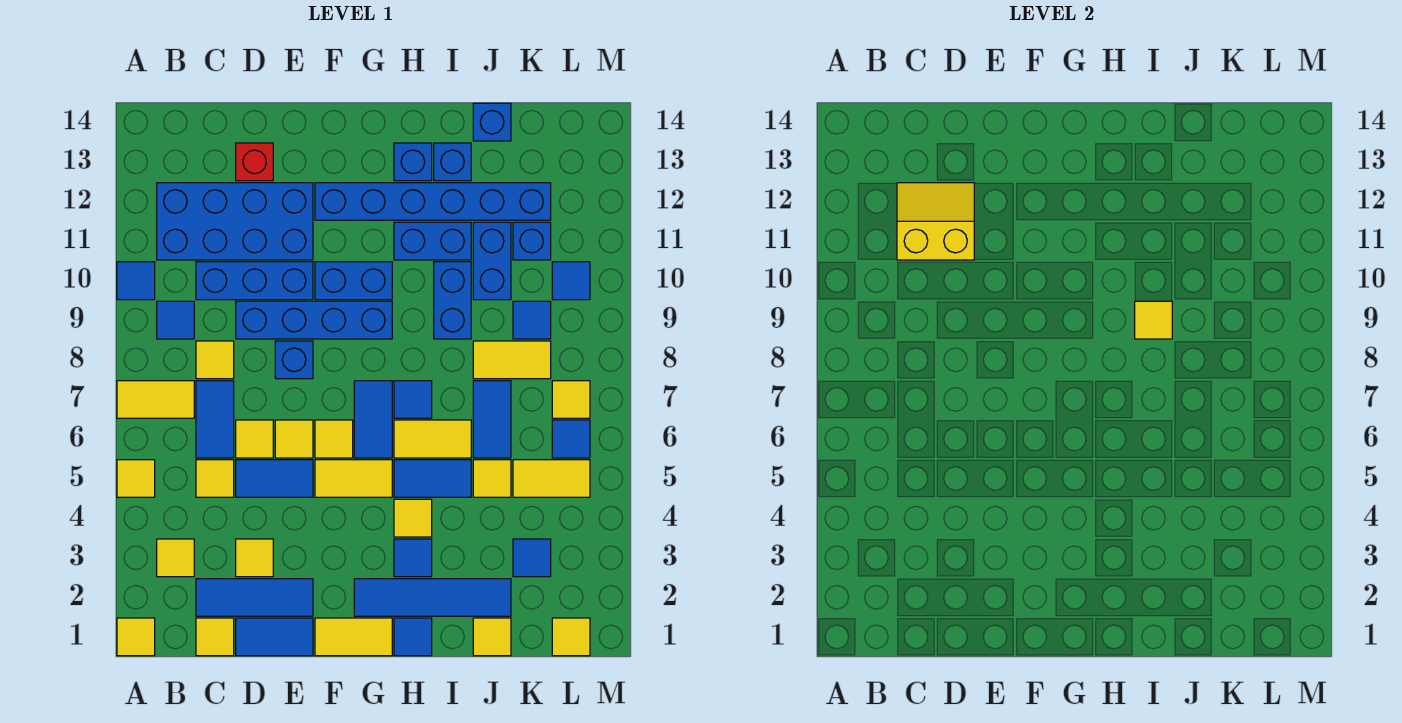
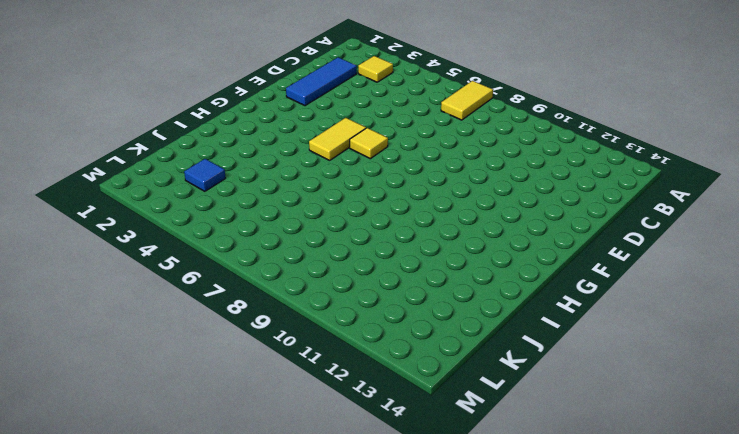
none -> yellow tile A1 level 1
none -> yellow tile A5 level 1
none -> blue tile A10 level 1
none -> blue tile B9 level 1

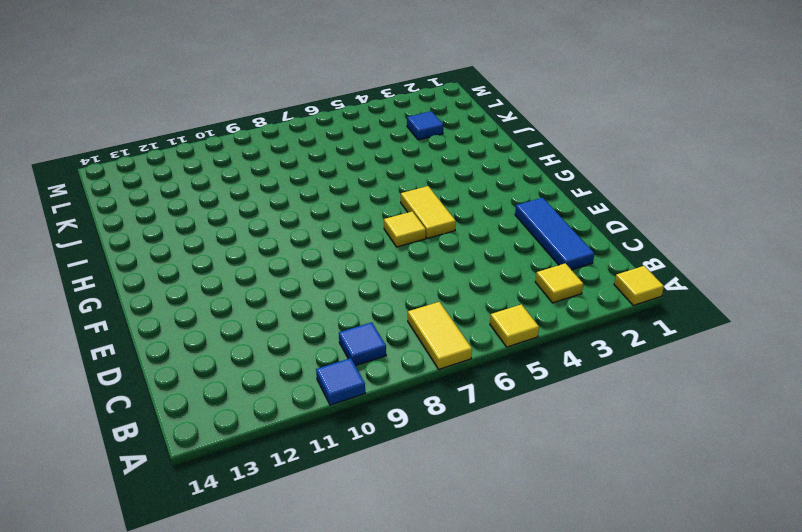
none -> blue brick B11:E12 level 1
none -> yellow tile C1 level 1
none -> yellow tile C5 level 1
none -> blue tile C6:C7 level 1

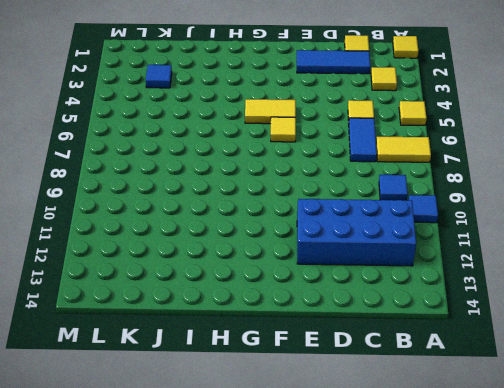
none -> yellow tile C8 level 1
none -> blue brick C10:E10 level 1
none -> blue tile D1:E1 level 1
none -> yellow tile D3 level 1

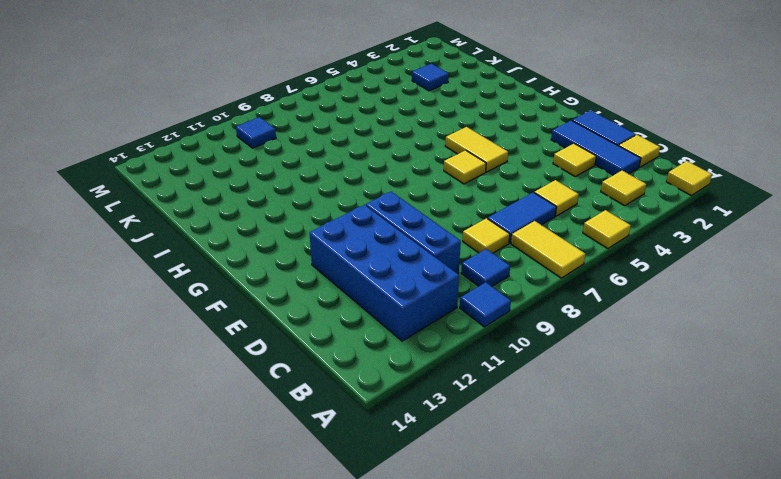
none -> blue tile D5:E5 level 1
none -> yellow tile D6 level 1
none -> blue brick D9:G9 level 1
none -> red brick D13 level 1

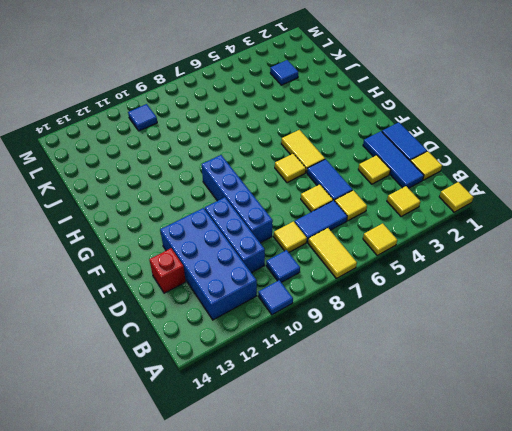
none -> yellow tile E6 level 1
none -> blue brick E8 level 1
none -> yellow tile F1:G1 level 1
none -> blue brick F10:G10 level 1

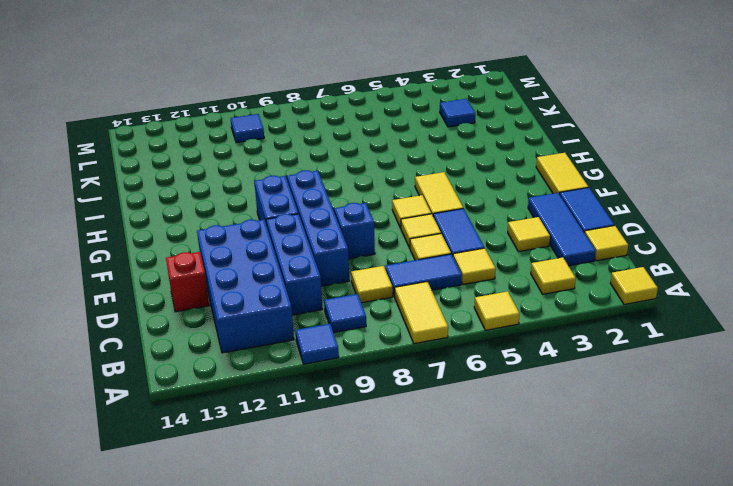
none -> blue brick F12:K12 level 1
none -> blue tile G2:J2 level 1
none -> blue tile G6:G7 level 1
none -> blue tile H1 level 1

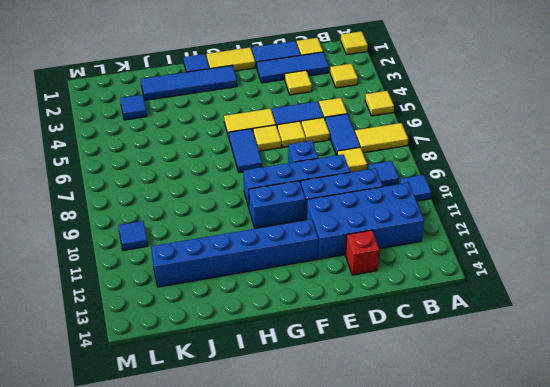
none -> blue tile H3 level 1
none -> yellow tile H4 level 1
none -> blue tile H5:I5 level 1
none -> yellow tile H6:I6 level 1

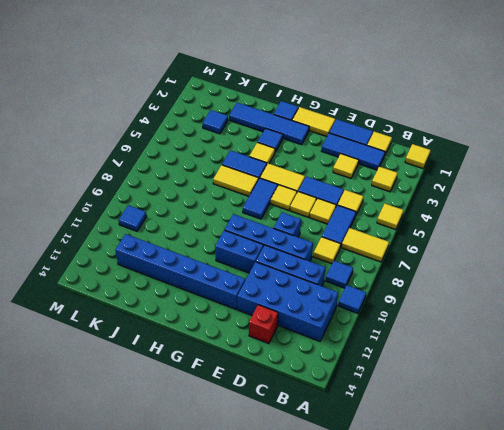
none -> blue tile H7 level 1
none -> blue brick H11:I11 level 1
none -> blue brick H13 level 1
none -> blue brick I9:I10 level 1

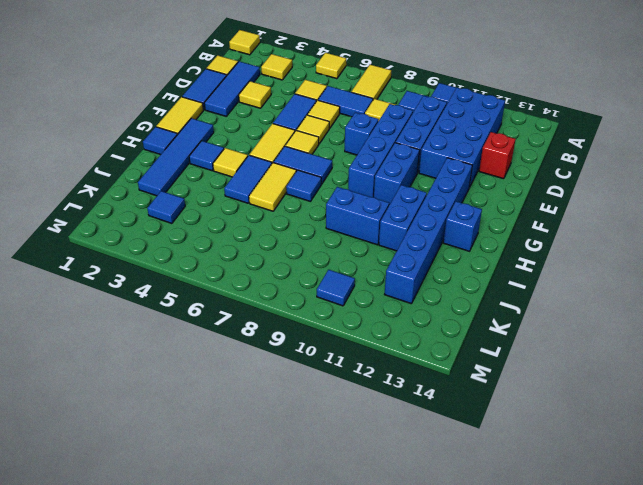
none -> blue brick I13 level 1
none -> yellow tile J1 level 1
none -> yellow tile J5 level 1
none -> blue tile J6:J7 level 1

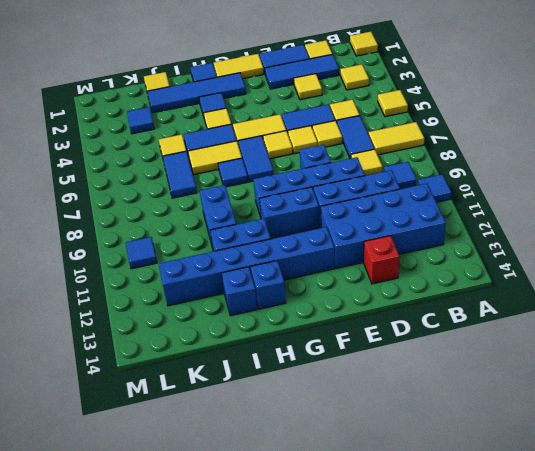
none -> yellow tile J8:K8 level 1
none -> blue brick J10:J11 level 1
none -> blue brick J14 level 1
none -> yellow tile K5:L5 level 1

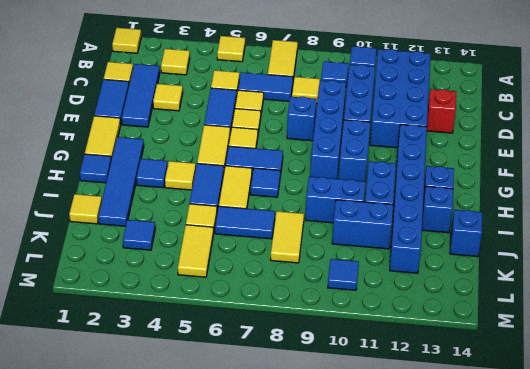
none -> blue tile K9 level 1
none -> blue brick K11 level 1
none -> yellow tile L1 level 1
none -> blue tile L6 level 1

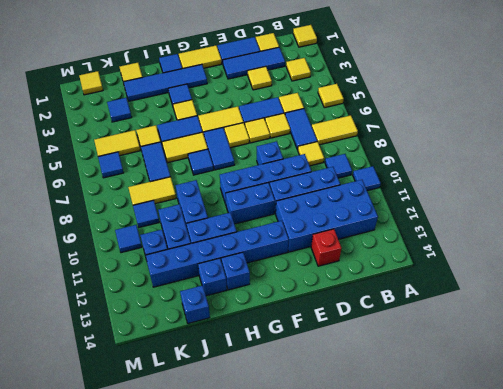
none -> yellow tile L7 level 1
none -> yellow slope C11:D12 level 2 top 11
none -> yellow tile I9 level 2

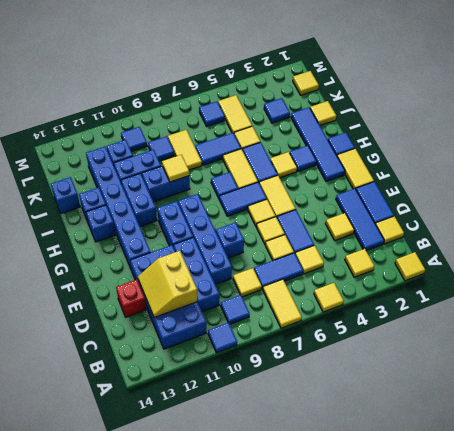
none -> yellow tile L7 level 1

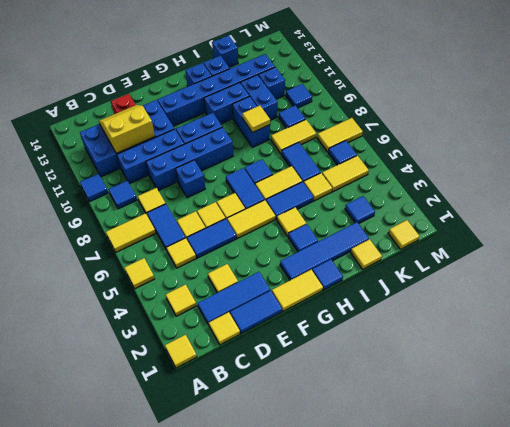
yellow tile L7:M7 level 1 -> yellow tile L7 level 1

